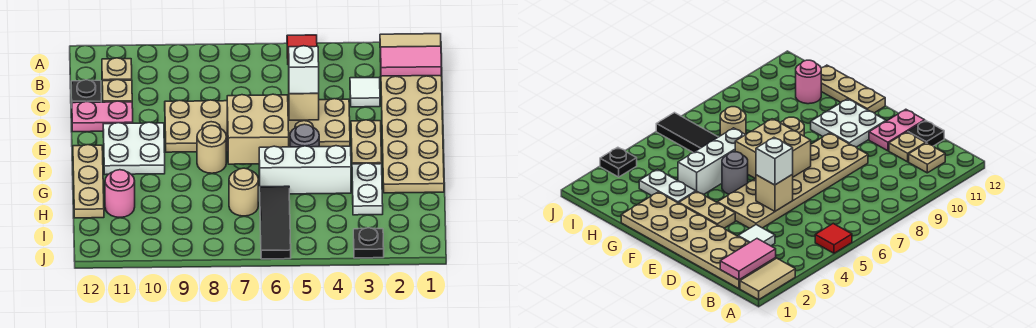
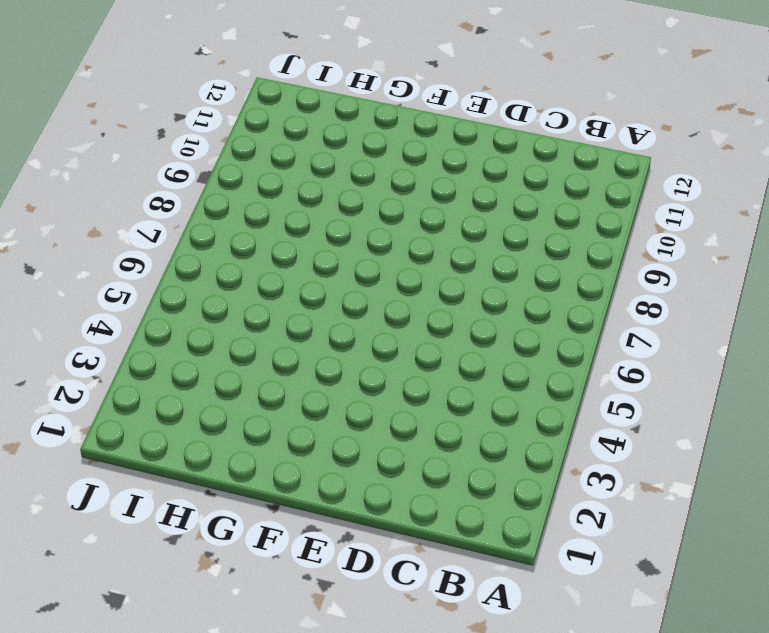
none -> tan tile A1:A2 level 1
none -> red tile A5 level 1
none -> tan plate B1:G2 level 1

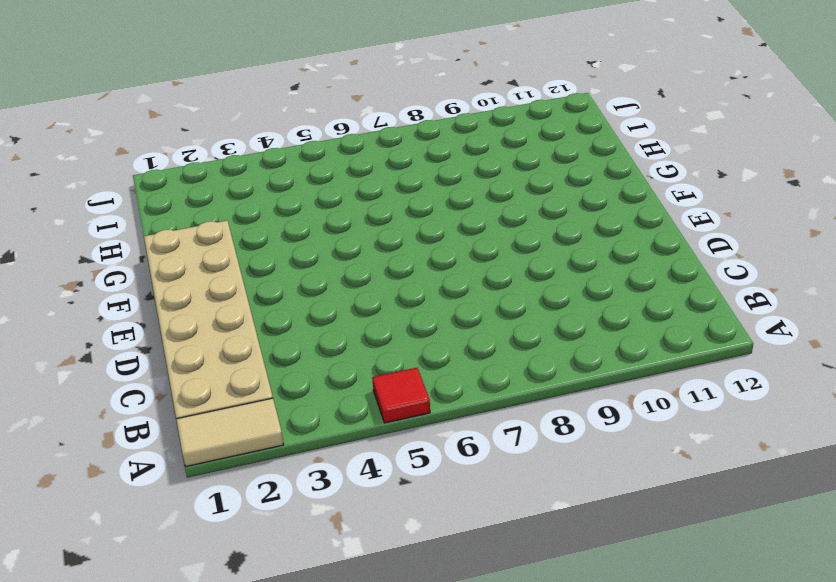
none -> tan plate B11 level 1
none -> white tile C3 level 1
none -> tan plate C11 level 1

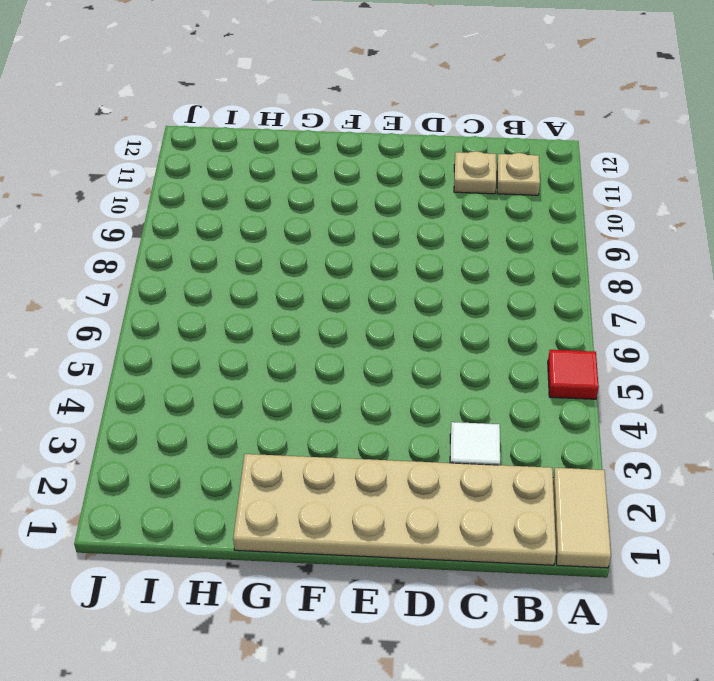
none -> black plate C12 level 1
none -> tan plate D4:E9 level 1
none -> pink plate D11:D12 level 1

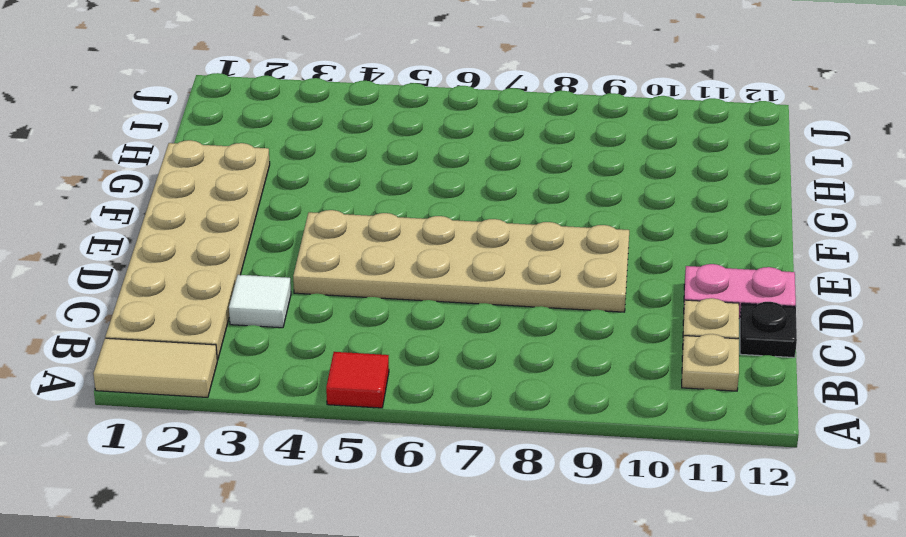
none -> tan plate E3:F3 level 1
none -> white plate E10:F11 level 1
none -> grey round brick F5 level 1

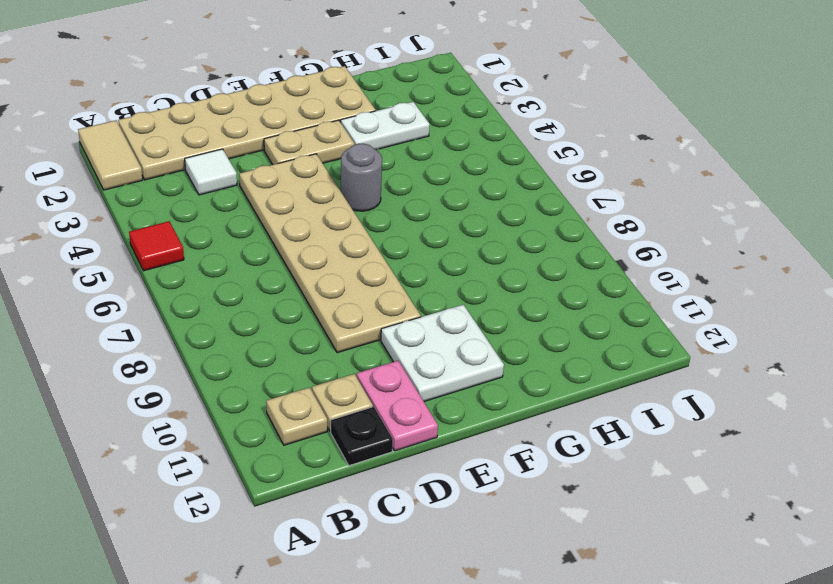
none -> tan round brick F8 level 1
none -> tan plate F12:H12 level 1
none -> white brick G4:G6 level 1

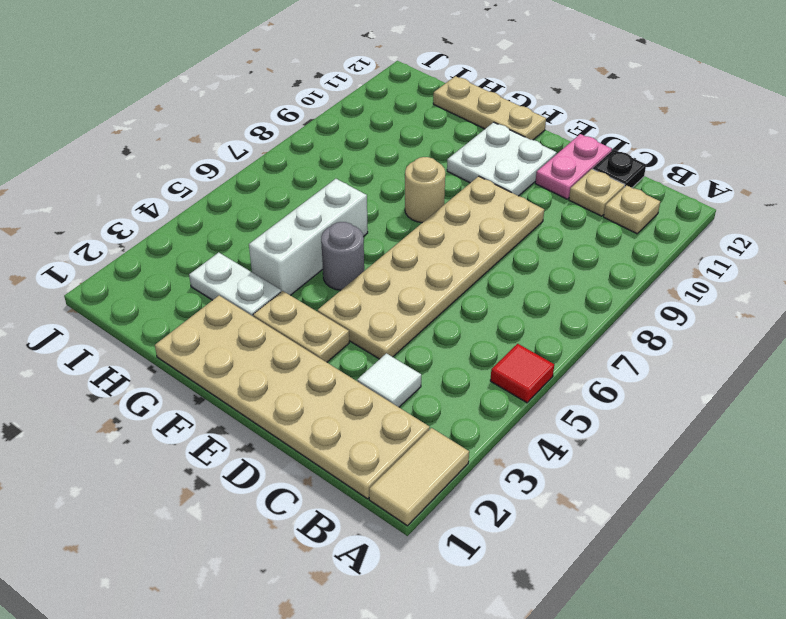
none -> black tile H6:J6 level 1
none -> tan round brick H7 level 1
none -> pink round brick H11 level 1

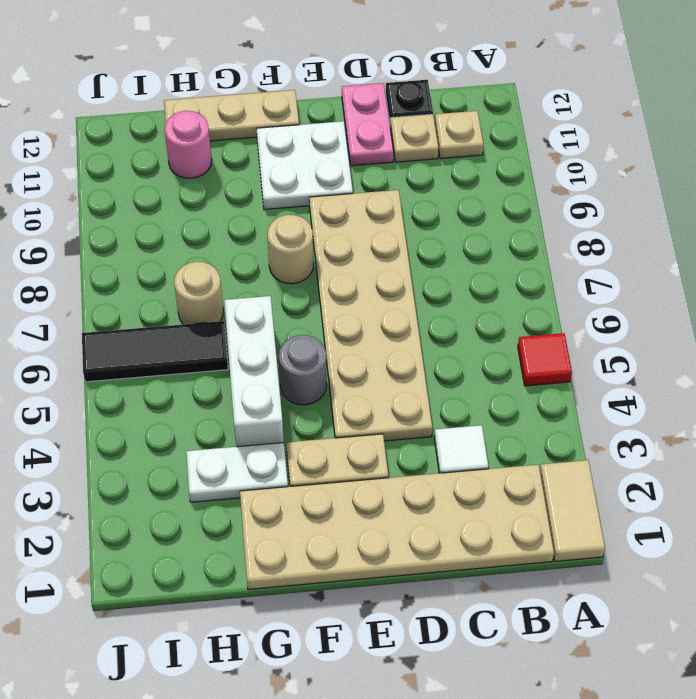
none -> black plate J3 level 1
none -> pink tile B1:B2 level 2
none -> tan brick D5 level 2

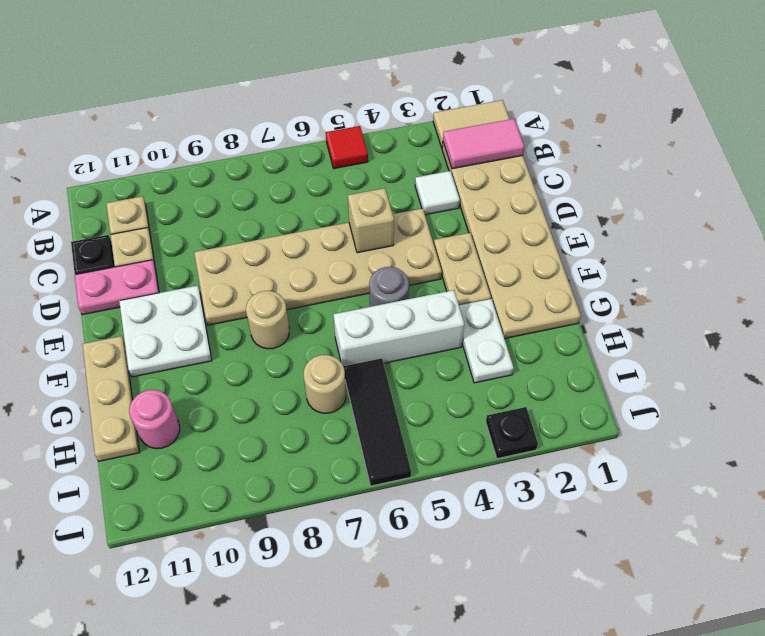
none -> tan brick E6:F7 level 2
none -> white brick D5 level 3

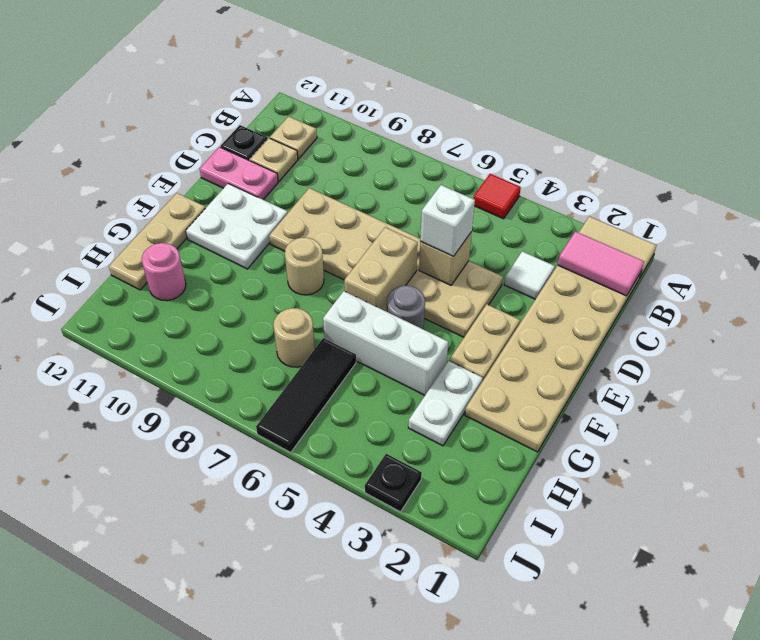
tan brick E6:F6 level 2 -> tan brick E6:F7 level 2

